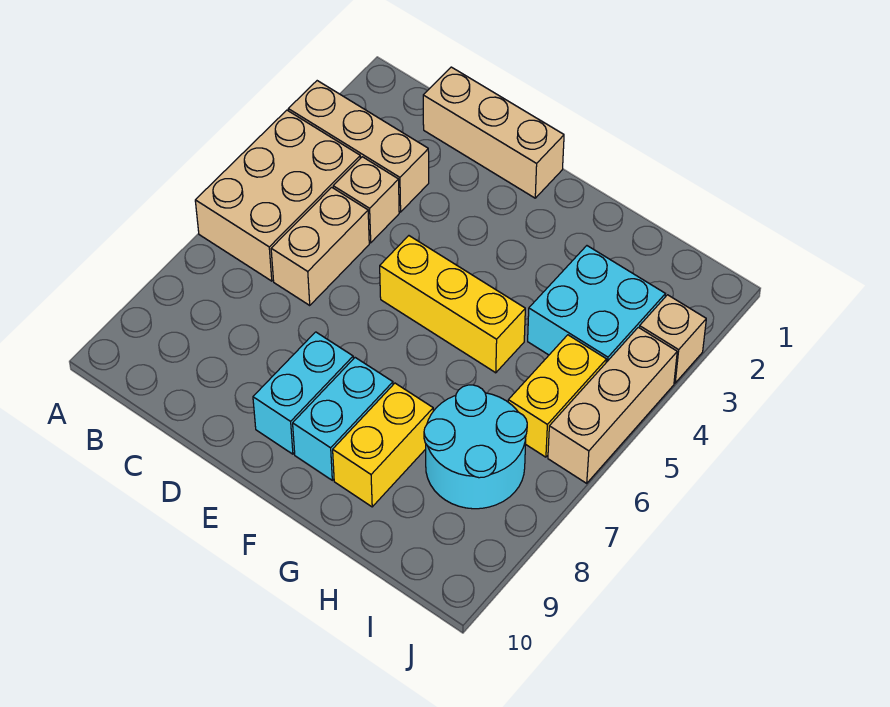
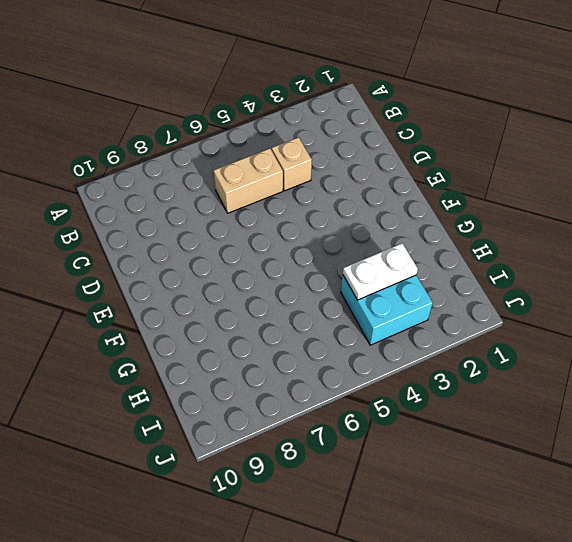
white plate H3:H4 level 2 -> none
none -> tan brick A3:C3 level 1
none -> tan brick A4:B6 level 1
none -> tan brick C1:E1 level 1

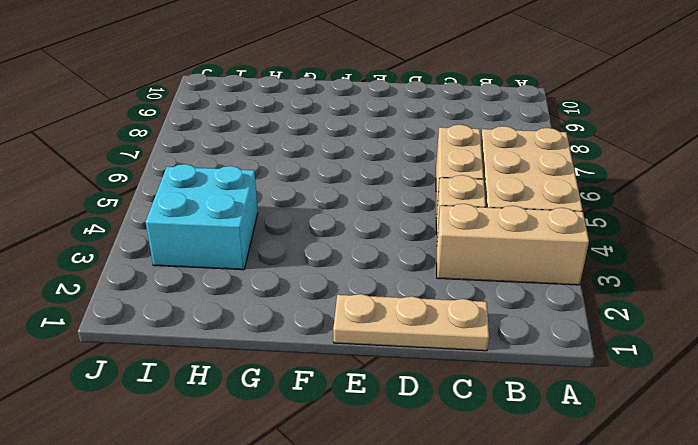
tan plate C1:E1 level 1 -> tan brick C1:E1 level 1
none -> yellow brick E5:G5 level 1
none -> cyan brick E8:E9 level 1
none -> cyan brick F8:F9 level 1

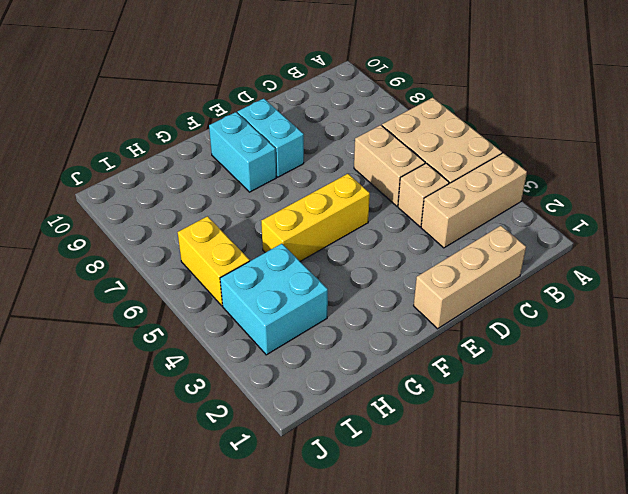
none -> yellow brick G8:G9 level 1
none -> cyan round brick H7:I8 level 1
none -> tan brick J3 level 1

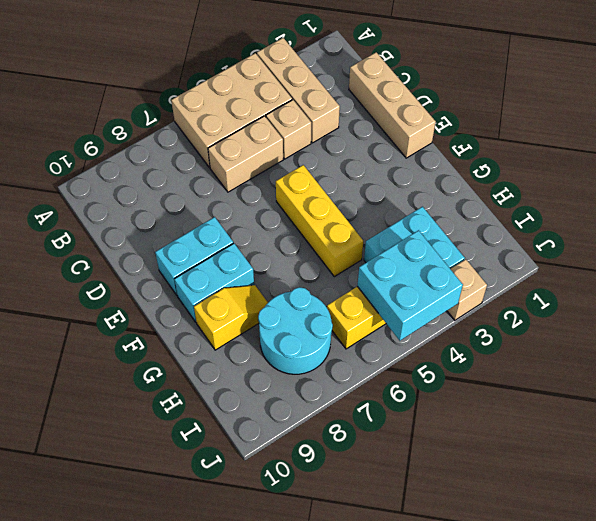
yellow slope G8:G9 level 1 top 9 -> yellow brick G8:G9 level 1
cyan brick I4:J5 level 2 -> none
none -> tan brick J4:J6 level 1

